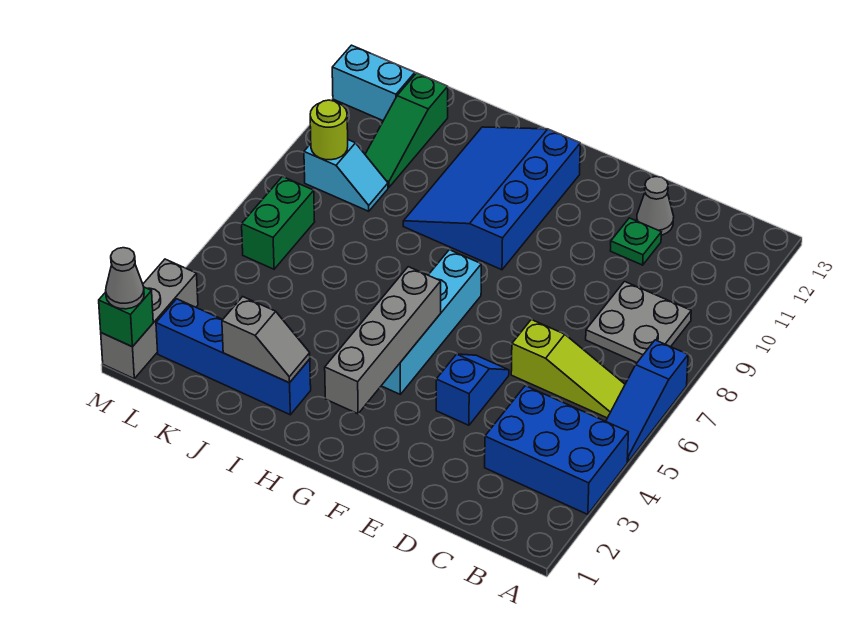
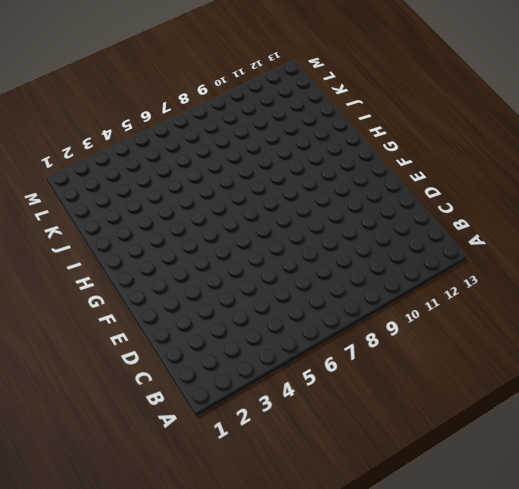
none -> blue brick A3:C4 level 1
none -> blue slope A5:A7 level 1 top 7
none -> lime slope B6:D6 level 1 top D

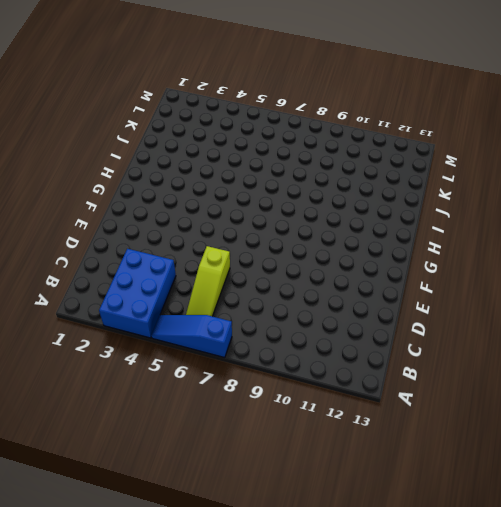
none -> grey plate B8:C9 level 1
none -> green plate D11 level 1
none -> grey cone D12 level 1

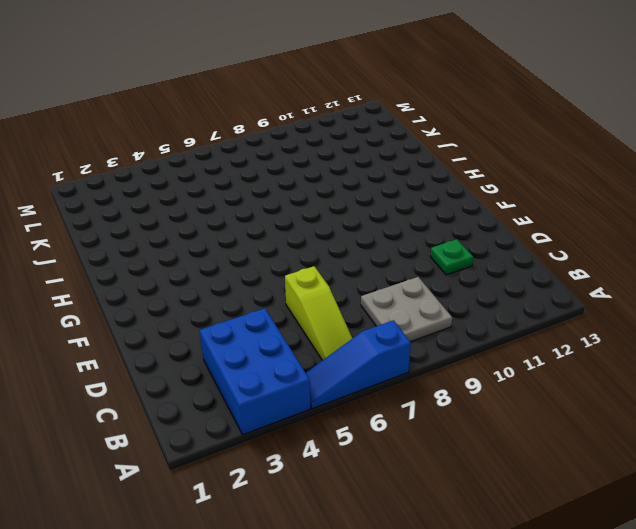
none -> grey cone D12 level 1
none -> blue slope E4:E5 level 1 top 4
none -> cyan brick G4:G7 level 1

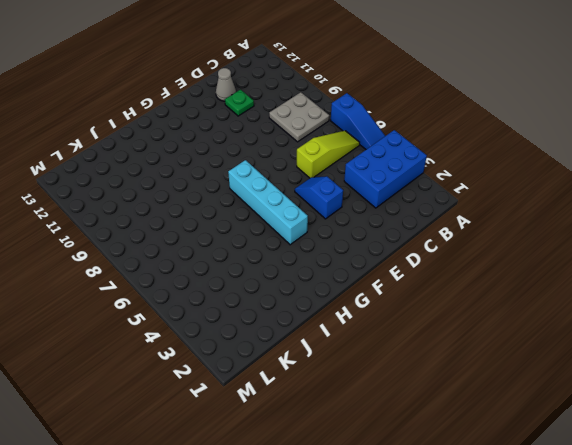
none -> blue slope G9:I12 level 1 top G
none -> blue brick I2:L2 level 1
none -> cyan slope K9:L9 level 1 top L

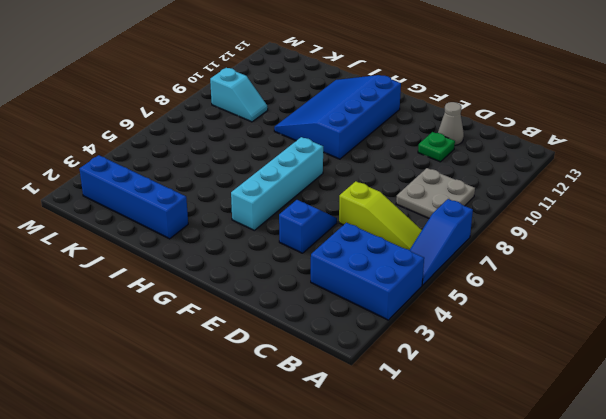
none -> green slope K10:K12 level 1 top 12
none -> green brick L6:L7 level 1
none -> cyan brick L12:M12 level 1

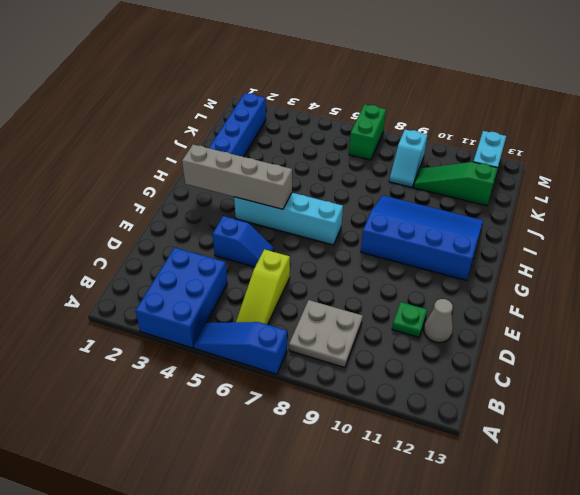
green brick L7:M7 level 1 -> green brick L6:L7 level 1
none -> grey brick M1:M3 level 1
none -> grey slope I2:J2 level 2 top J
none -> lime round brick L9 level 2

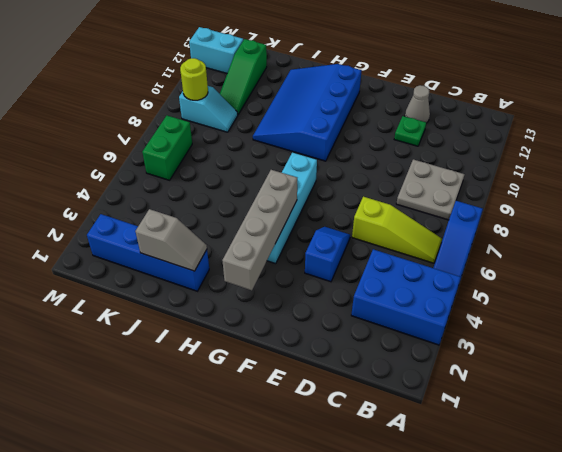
none -> grey brick M1:M3 level 1
none -> green brick M1 level 2
none -> grey cone M1 level 3

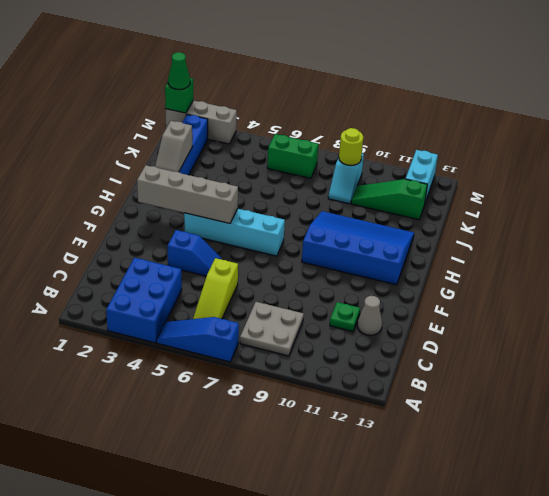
green cone M1 level 3 -> grey cone M1 level 3

